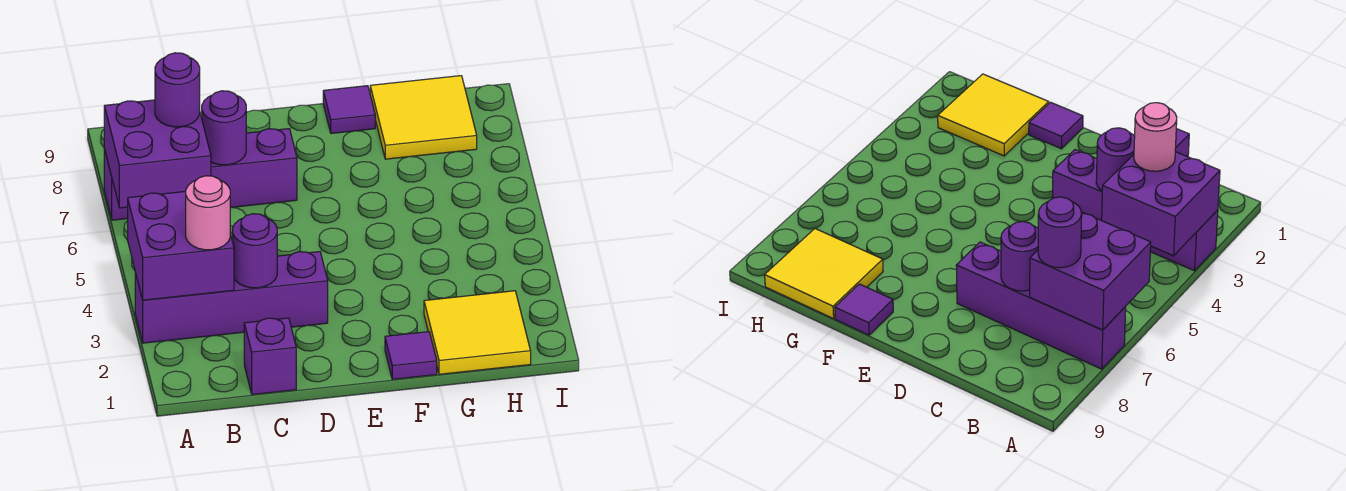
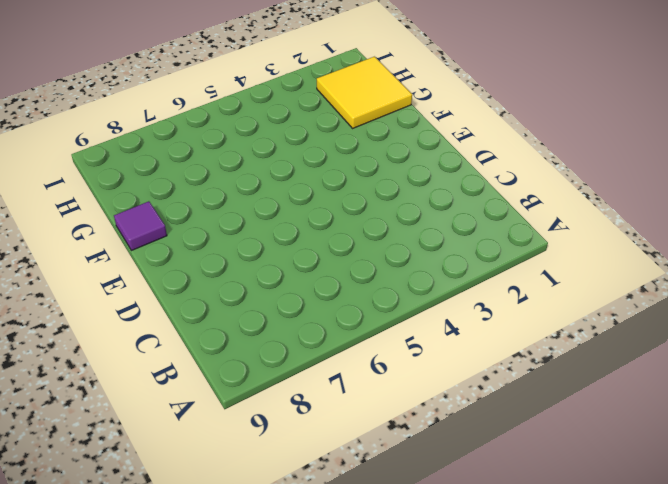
none -> purple brick A3:D3 level 1
none -> purple brick A7:D7 level 1
none -> purple brick C1 level 1

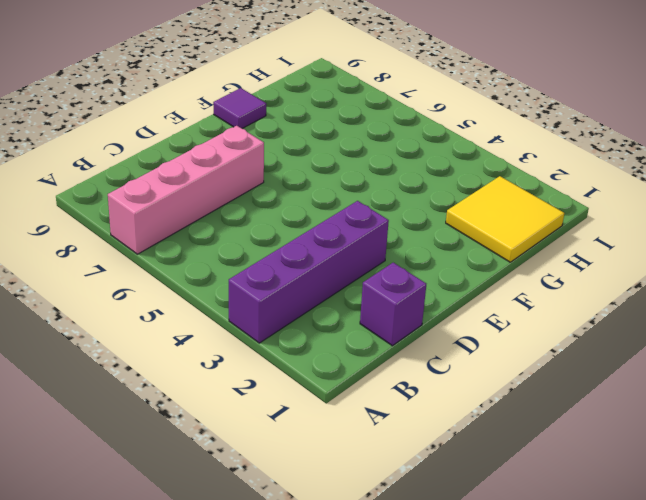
pink brick A7:D7 level 1 -> purple brick A7:D7 level 1
none -> purple tile F1 level 1
none -> yellow tile G8:H9 level 1
none -> purple brick A3:B4 level 2

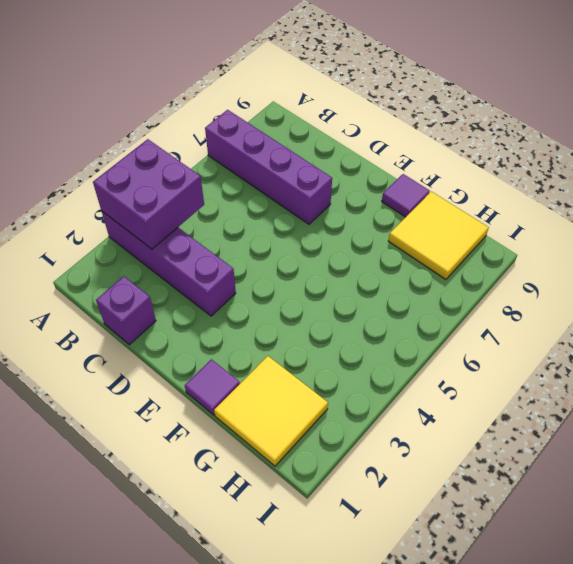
none -> purple brick A6:B7 level 2
none -> purple round brick C3 level 2
none -> purple round brick C7 level 2

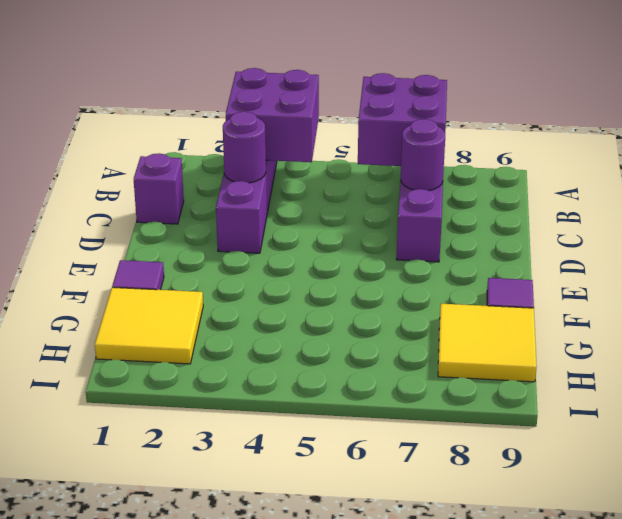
none -> pink round brick B3 level 3
none -> purple round brick B7 level 3

